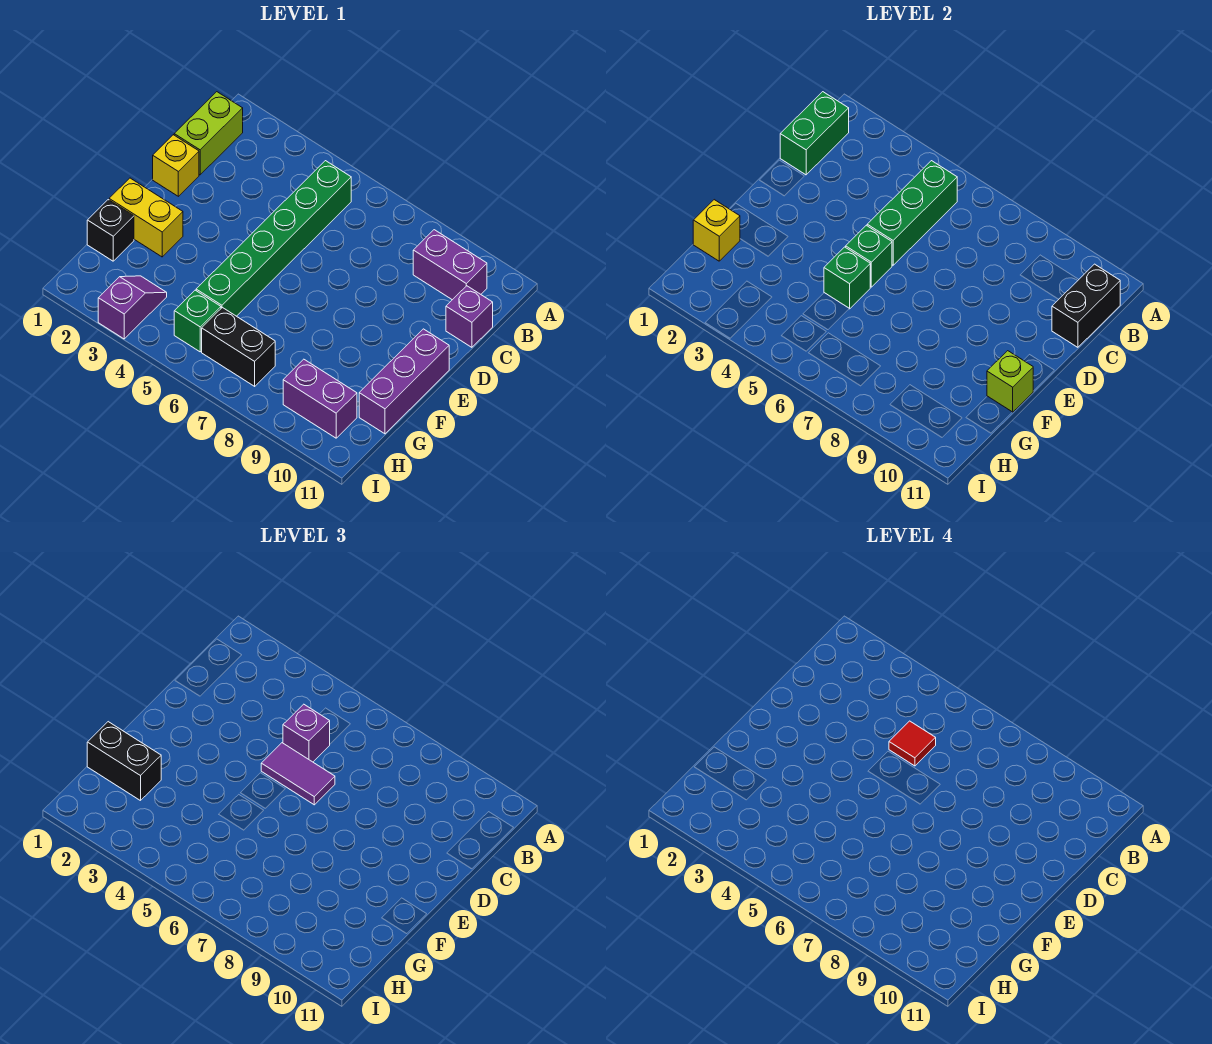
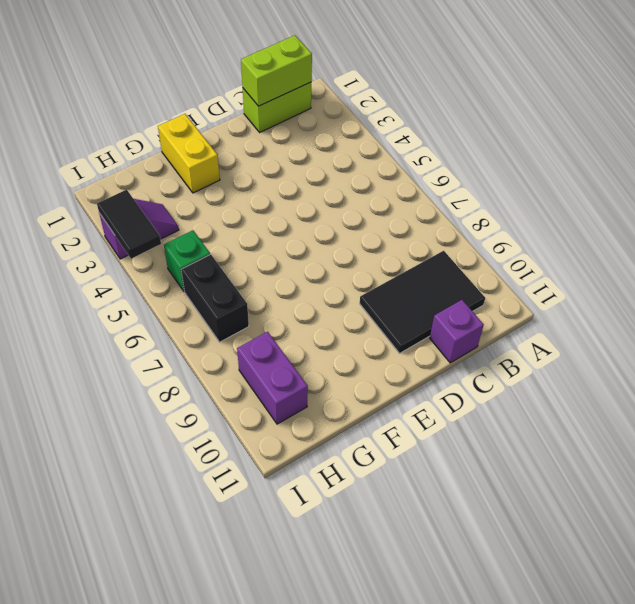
lime brick B1:C1 level 2 -> green brick B1:C1 level 2
black tile B9:D10 level 1 -> purple brick B9:B10 level 1
black tile I3:I4 level 2 -> none
none -> green brick B5:G5 level 1
none -> yellow brick D1 level 1
none -> purple brick E11:G11 level 1

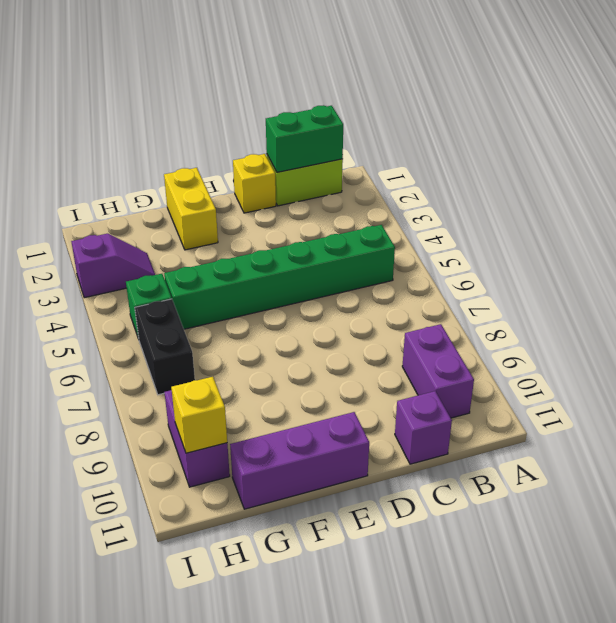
yellow brick H10 level 2 -> yellow brick G1 level 2
none -> black brick G1 level 1
none -> green brick B5:D5 level 2
none -> black brick B11:C11 level 2

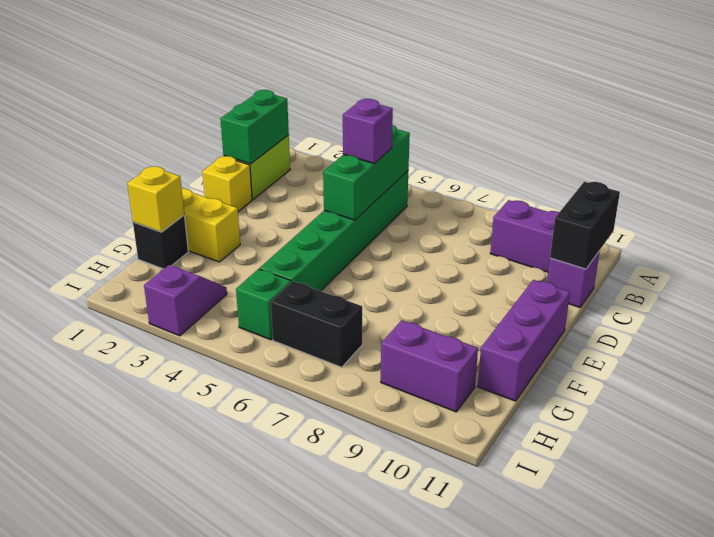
none -> green brick E5 level 2
none -> green brick F5 level 2
none -> lime brick F11 level 2

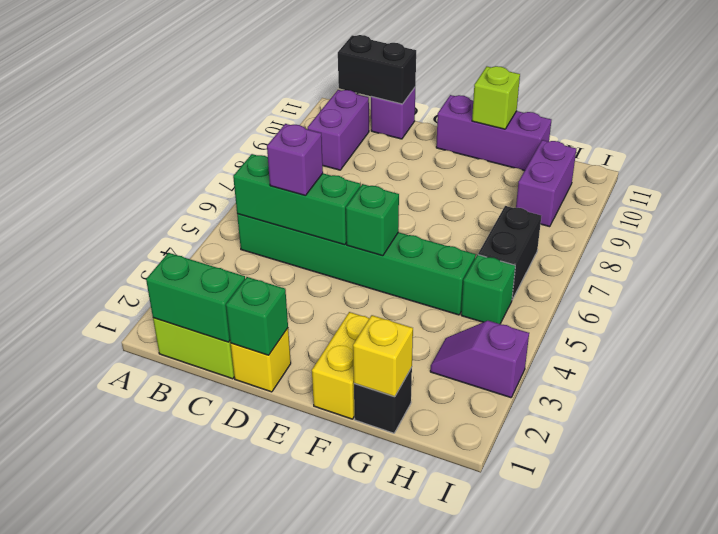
green brick D1 level 2 -> green brick F5 level 2
none -> purple tile D5:D6 level 3
none -> black brick G1:G2 level 3
none -> red tile C5 level 4

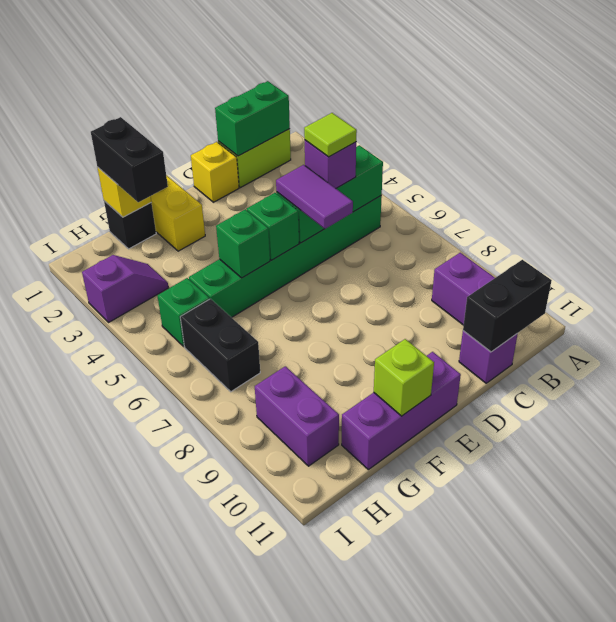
lime tile C5 level 4 -> red tile C5 level 4

